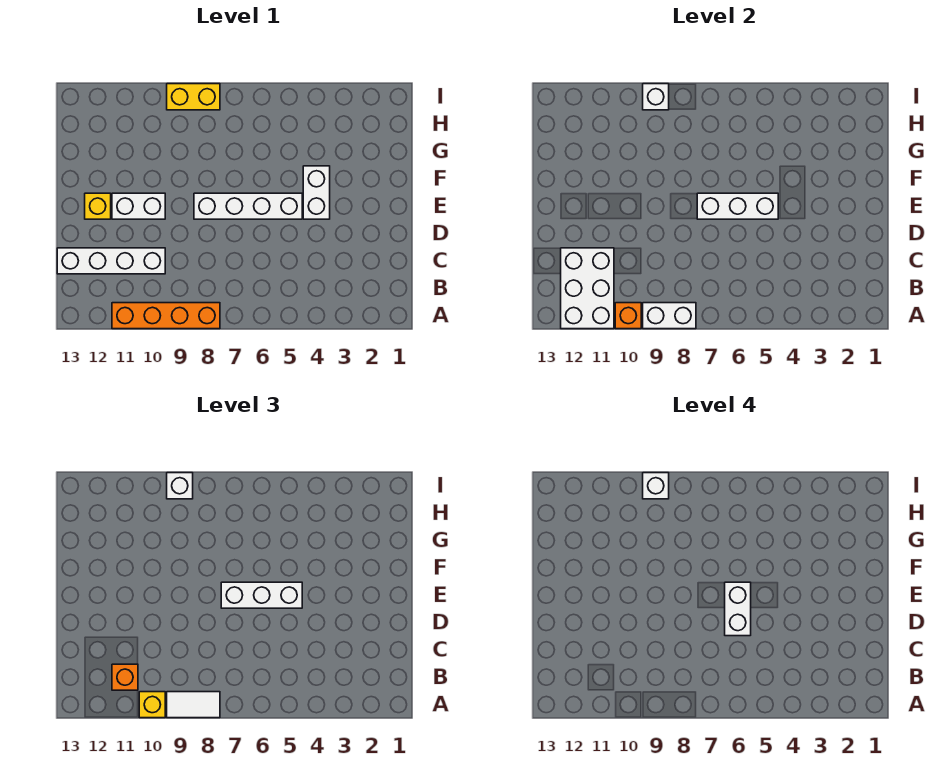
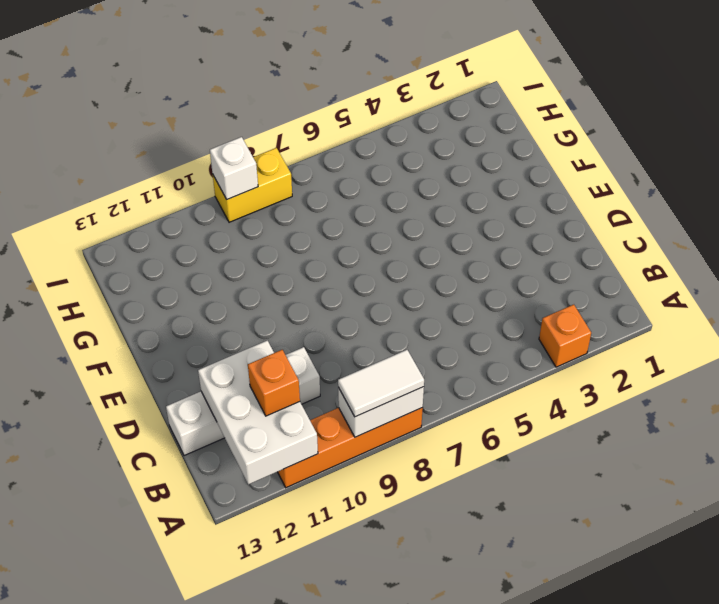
orange brick A3 level 1 -> orange brick A10 level 2
none -> white brick E4:F4 level 1
none -> white brick E5:E8 level 1
none -> white brick E10:E11 level 1

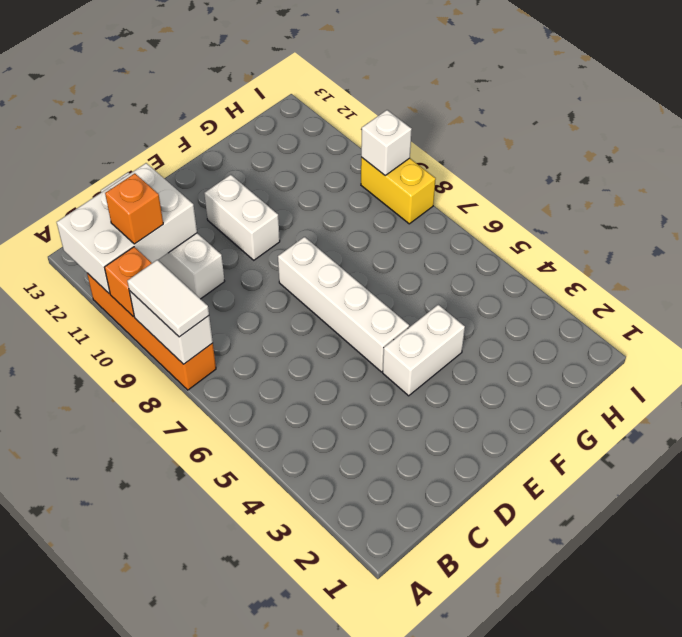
none -> yellow brick E12 level 1
none -> white brick E5:E7 level 2
none -> yellow brick A10 level 3

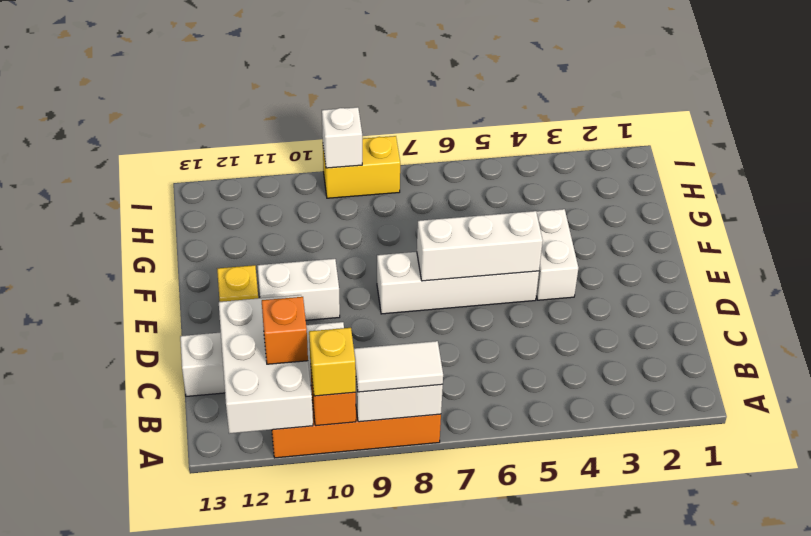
none -> white brick E5:E7 level 3
none -> white brick I9 level 3
none -> white brick D6:E6 level 4

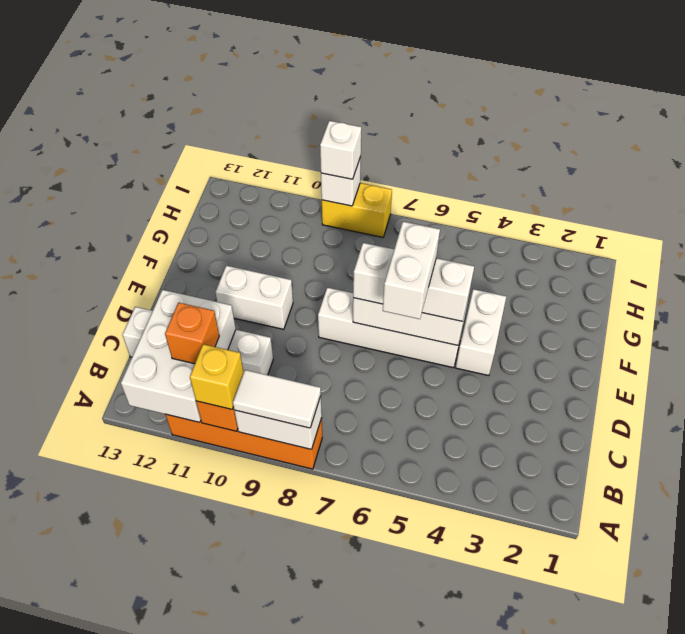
none -> yellow brick E12 level 1
none -> white brick I9 level 4

